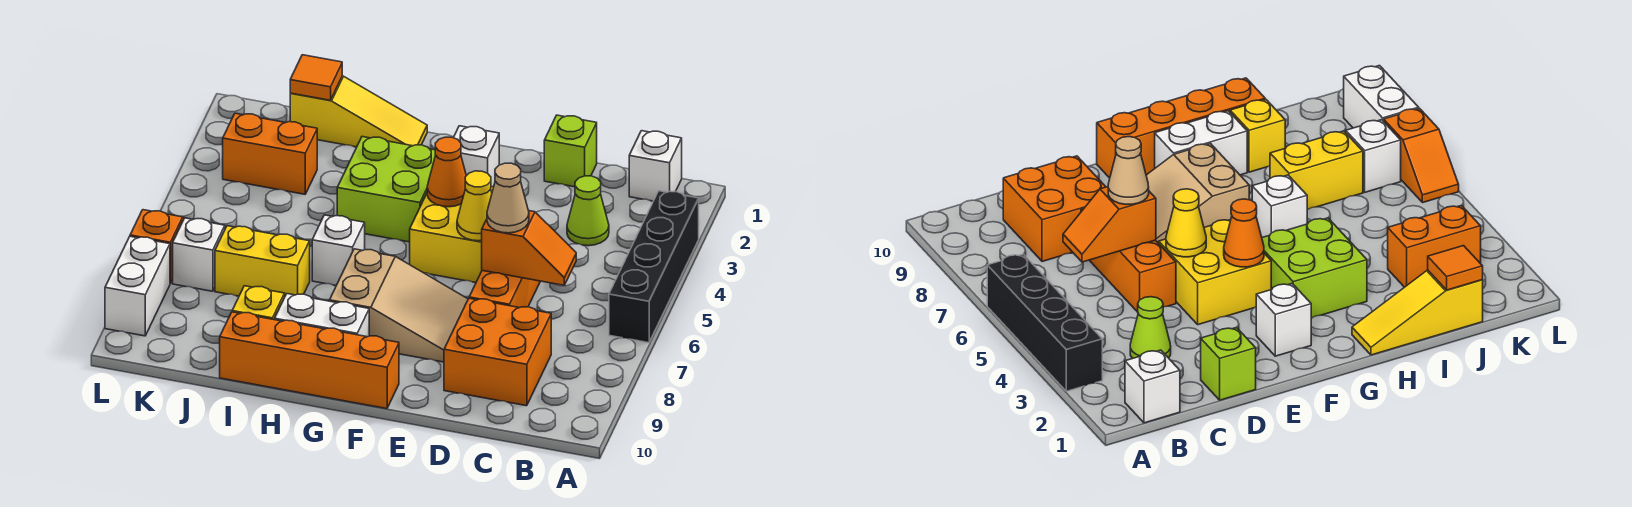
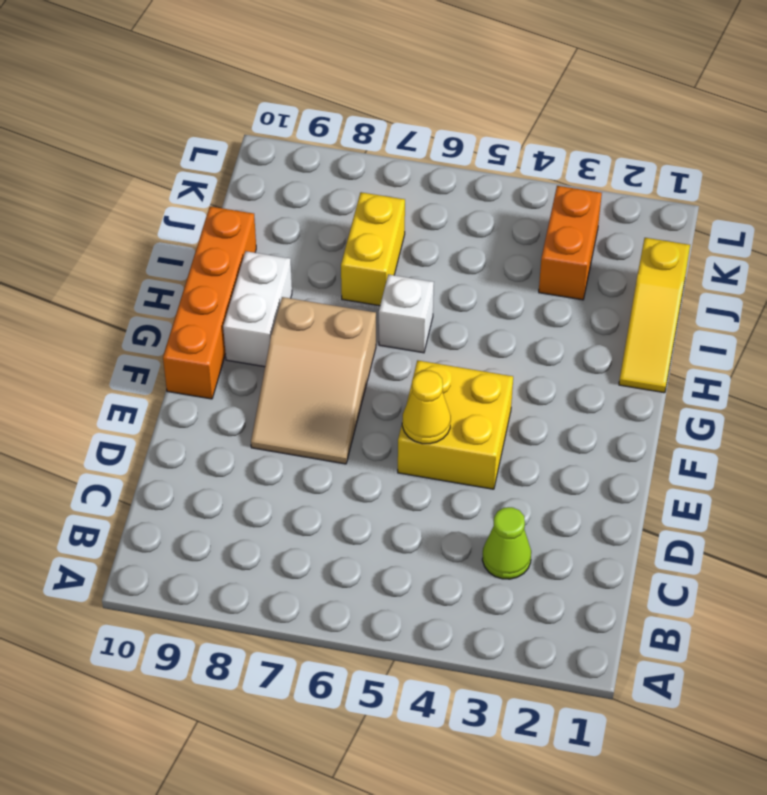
none -> black brick A3:A6 level 1
none -> white brick B1 level 1
none -> orange brick C8:D9 level 1

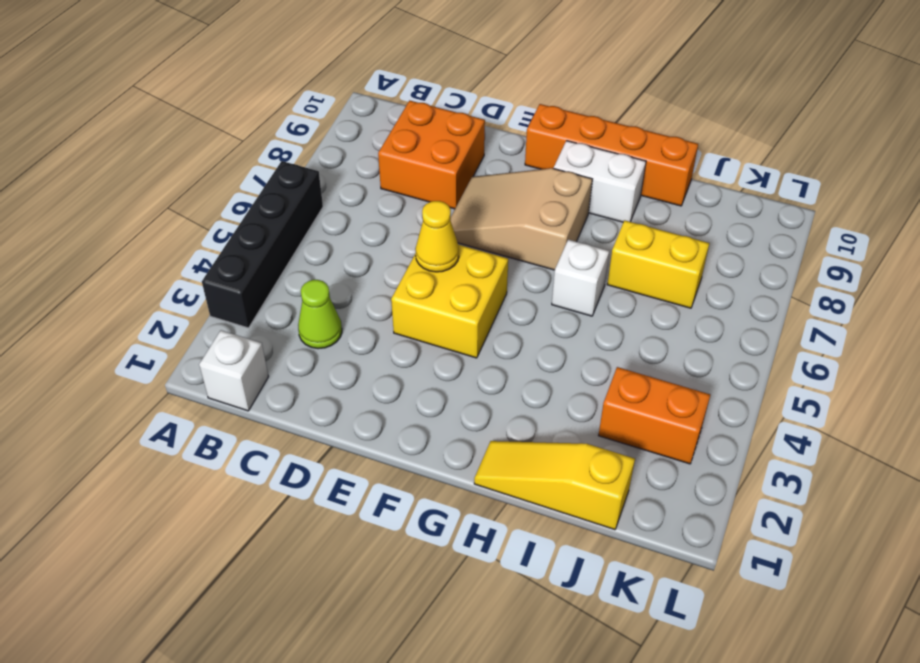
none -> lime brick D1 level 1
none -> orange brick D5:D7 level 1
none -> white brick F2 level 1

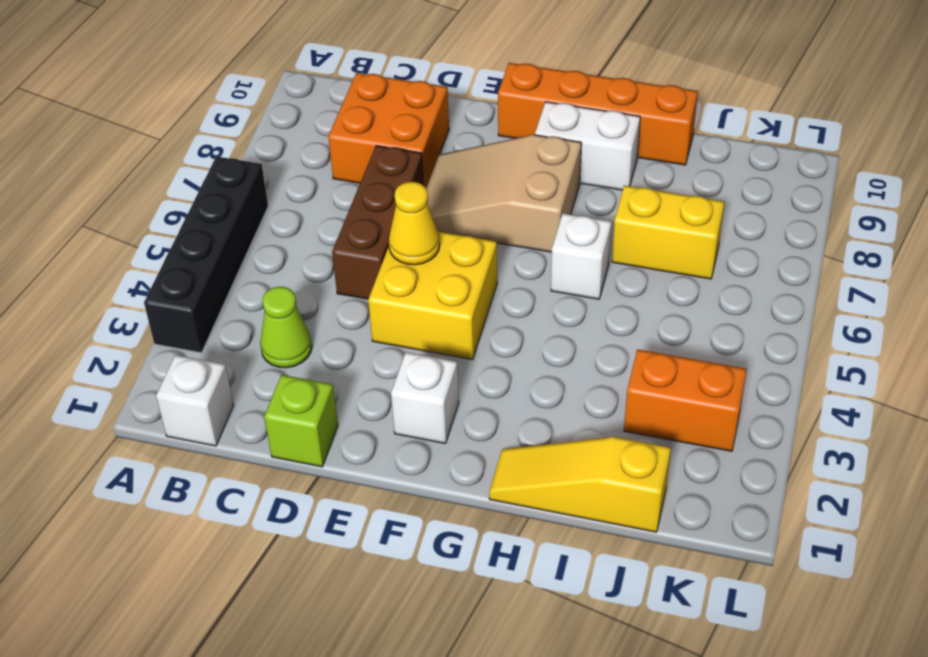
brown brick D5:D7 level 1 -> orange brick D5:D7 level 1
none -> lime brick G3:H4 level 1
none -> yellow brick I9 level 1
none -> white brick K7 level 1

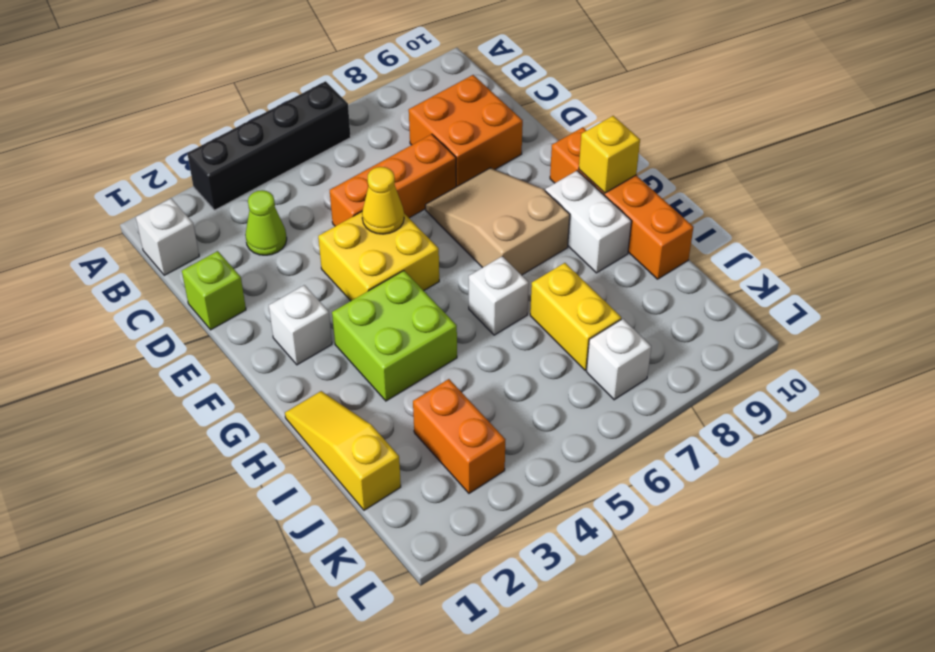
yellow brick G10 level 2 -> yellow brick I9 level 1
none -> orange slope L6:L7 level 1 top 7
none -> white brick L8:L9 level 1
none -> orange slope C6:D6 level 2 top D

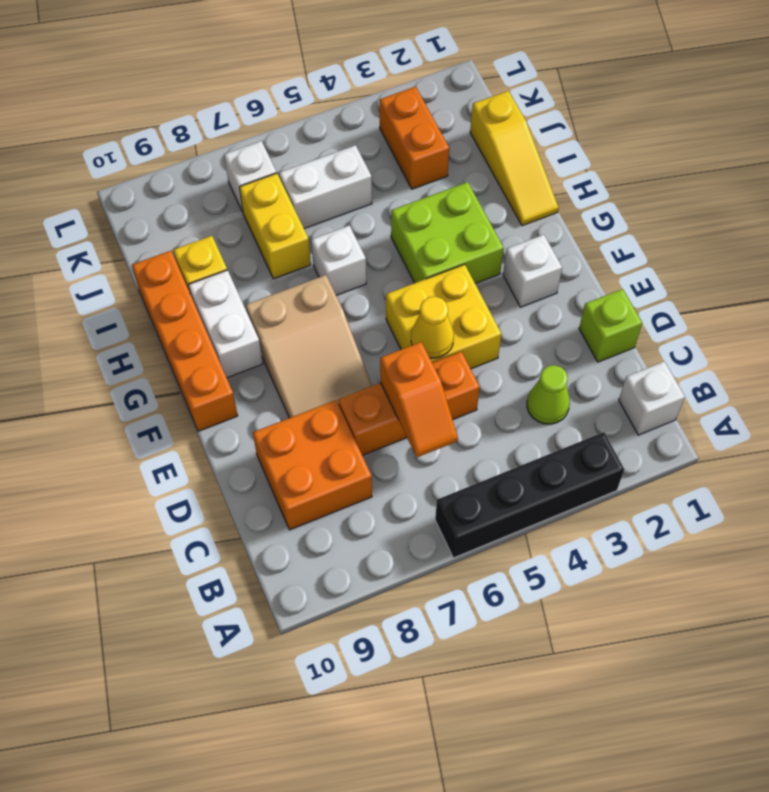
white brick J5:J6 level 1 -> white brick L8:L9 level 1
none -> orange slope L6:L7 level 1 top 7
none -> orange cone F4 level 2
none -> orange tile J1 level 2

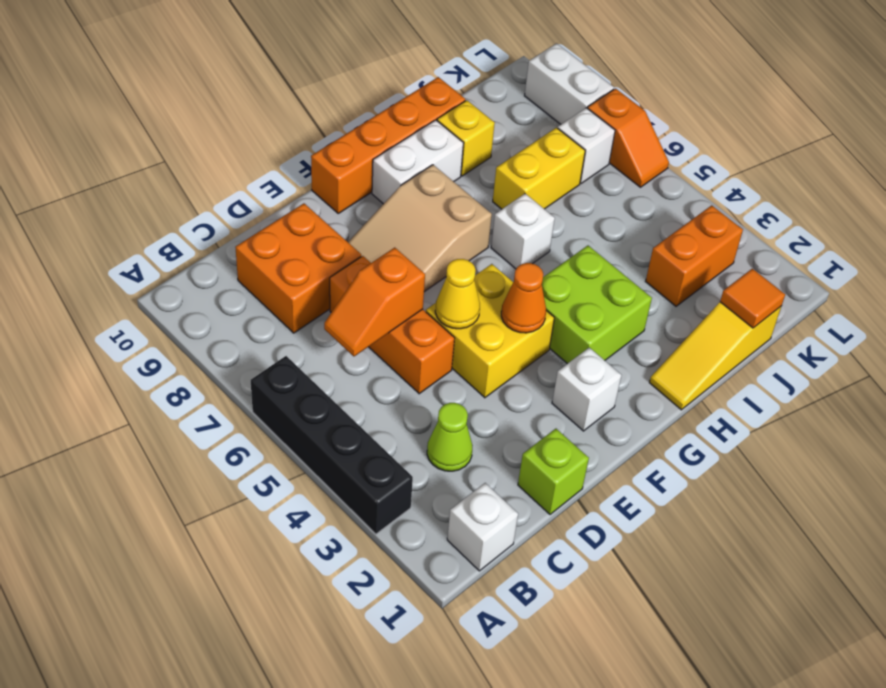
none -> tan cone D6 level 3

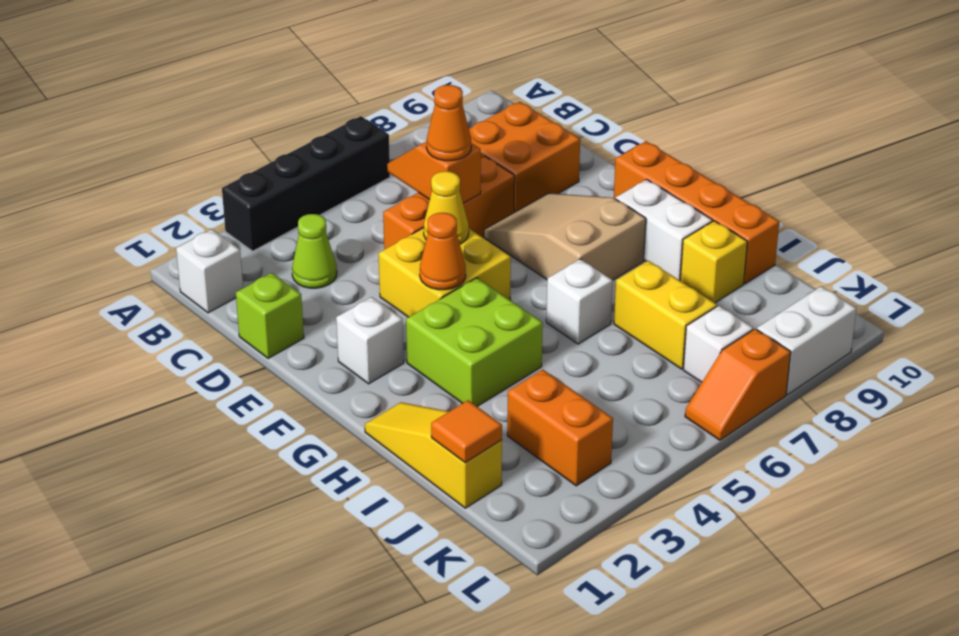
orange cone D6 level 3 -> tan cone D6 level 3

